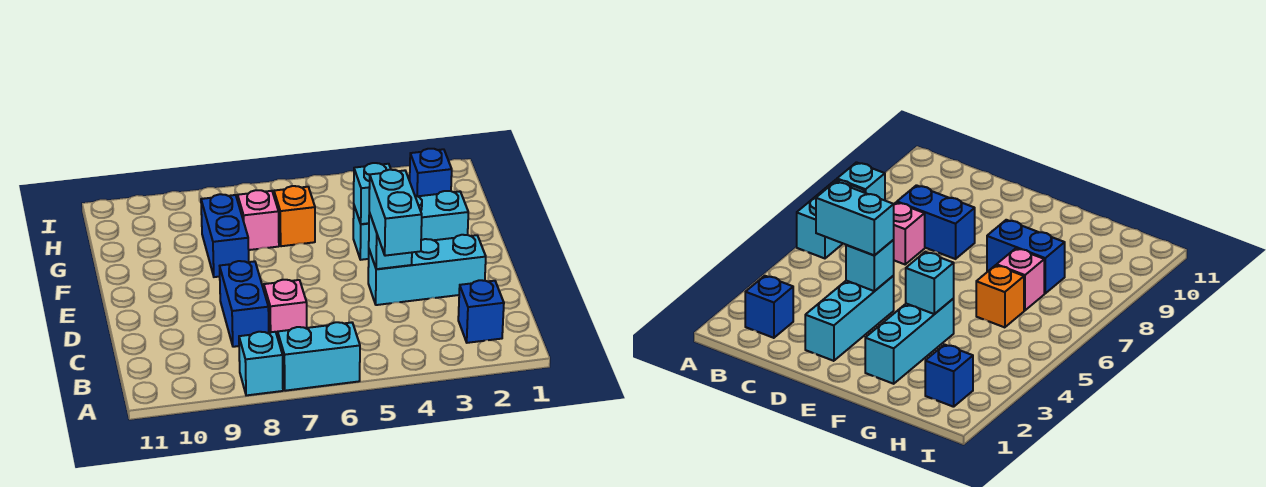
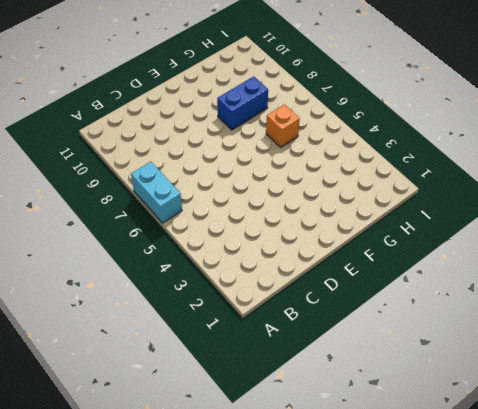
none -> cyan brick A8 level 1
none -> blue brick B2 level 1
none -> pink brick C7 level 1

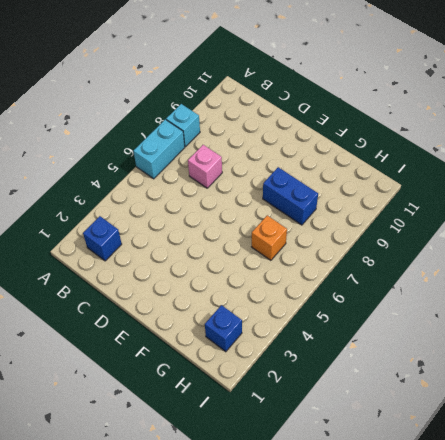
none -> blue brick C8:D8 level 1
none -> cyan brick D2:D4 level 1
none -> cyan brick F2:F4 level 1

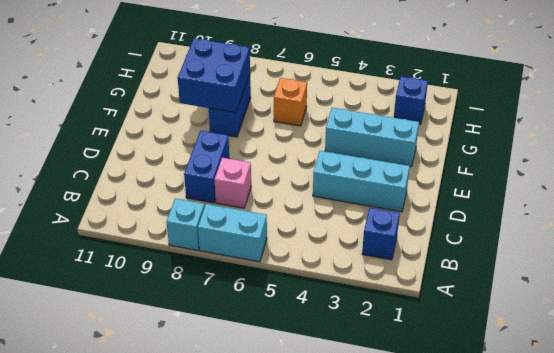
blue brick F8:G9 level 2 -> none
none -> pink brick G7 level 1
none -> cyan brick D4 level 2
none -> cyan brick F4 level 2

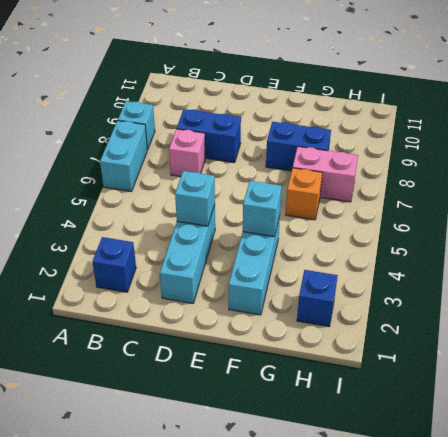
pink brick G7:H7 level 1 -> pink brick G7 level 1
none -> cyan brick C4:D4 level 3

